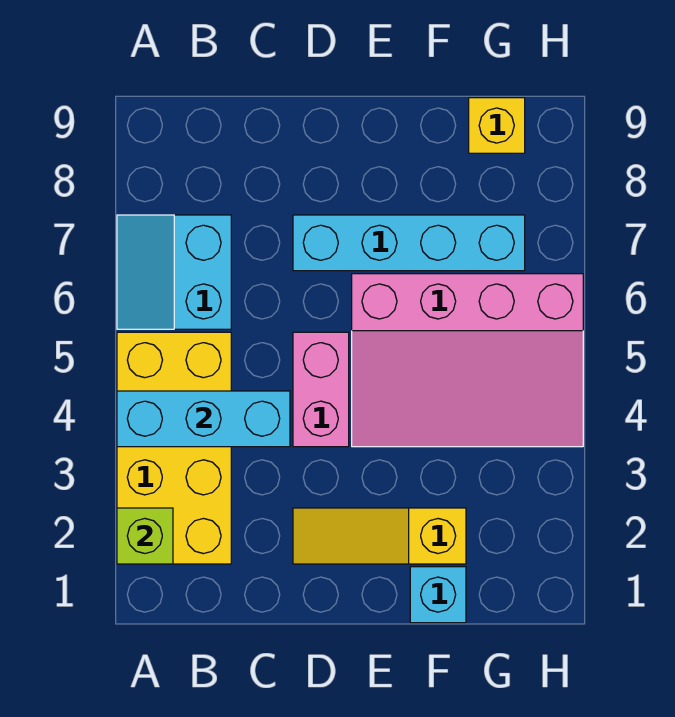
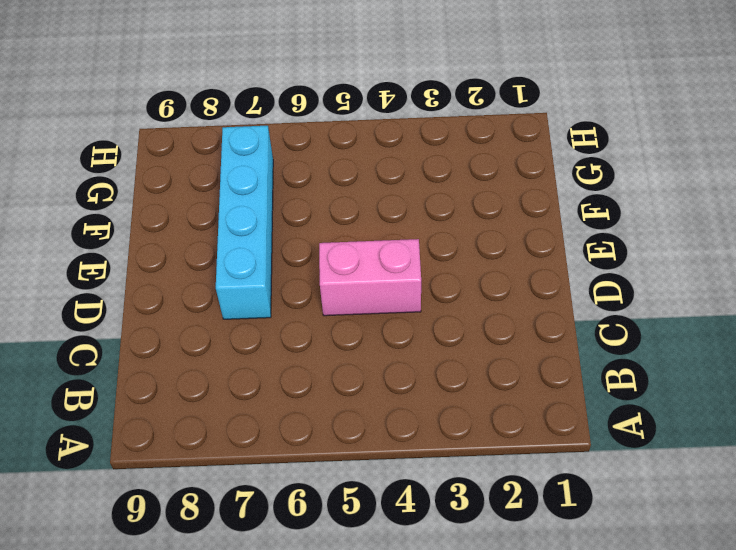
none -> yellow brick A2:B5 level 1
none -> cyan slope A6:B7 level 1 top B

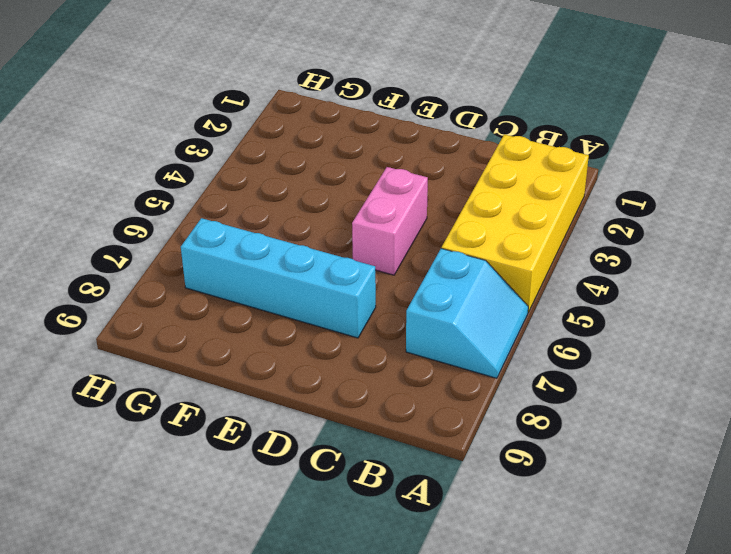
none -> yellow slope D2:F2 level 1 top F
none -> pink slope E4:H6 level 1 top 6

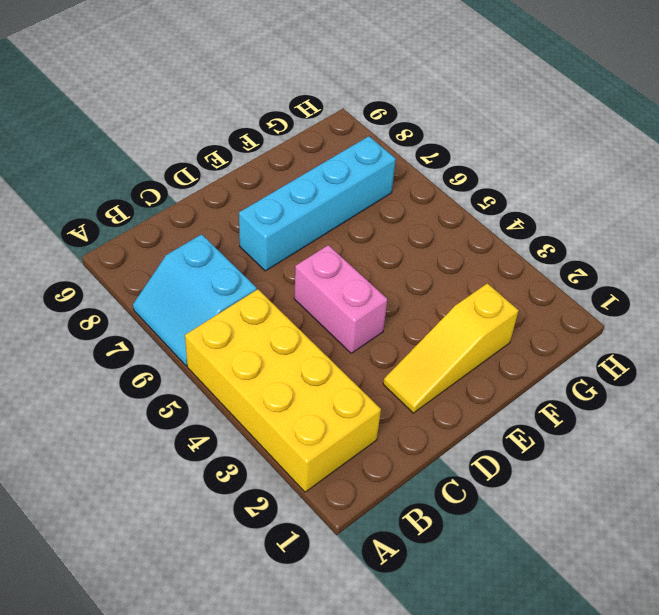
none -> pink slope E4:H6 level 1 top 6
none -> cyan brick F1 level 1

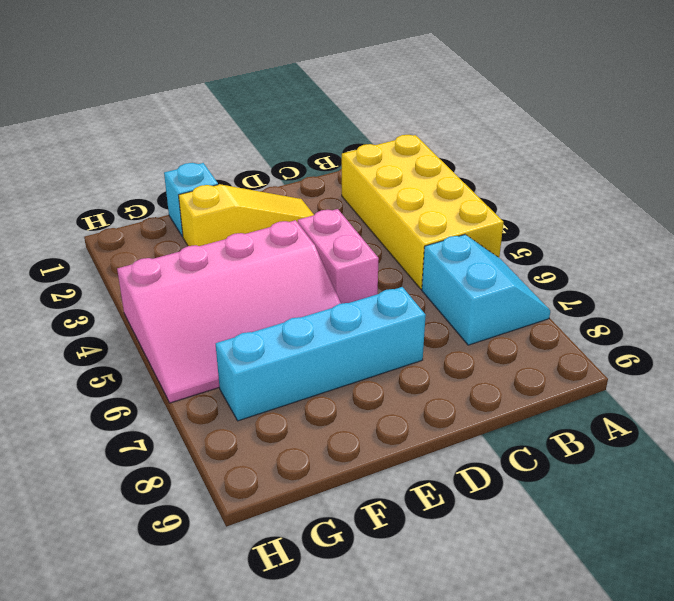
pink slope E4:H6 level 1 top 4 -> pink slope E4:H6 level 1 top 6
none -> yellow brick G9 level 1
none -> lime brick A2 level 2

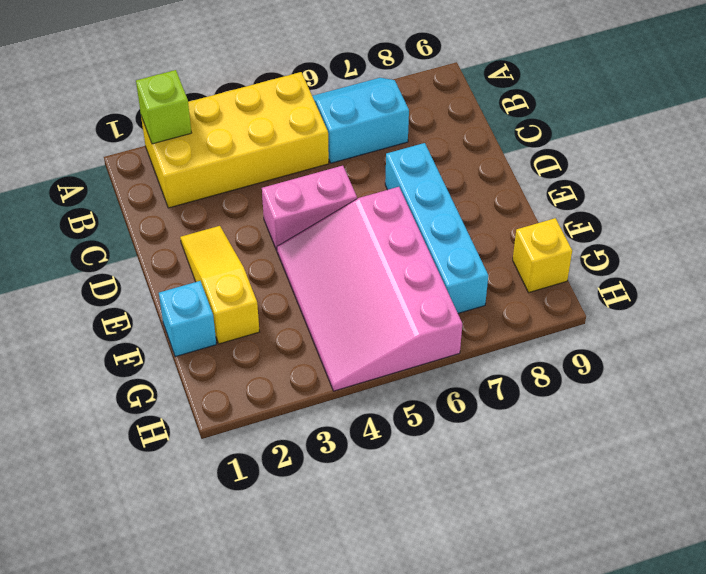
none -> cyan brick A4:C4 level 2

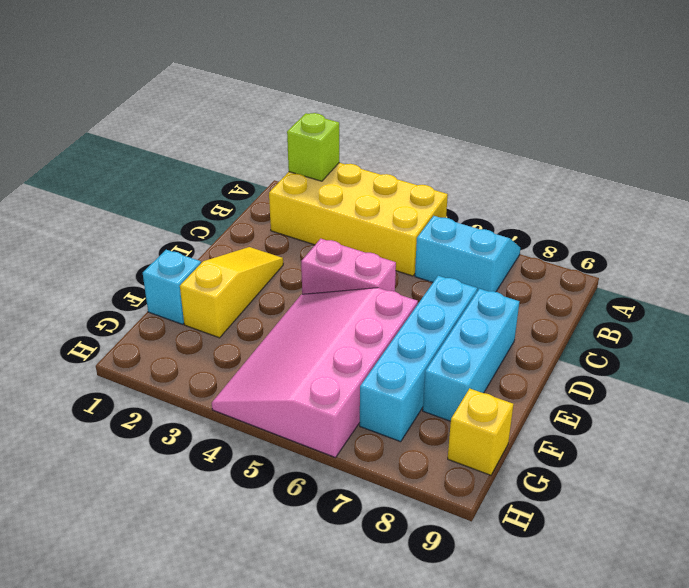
cyan brick D8:F8 level 1 -> cyan brick A4:C4 level 2

